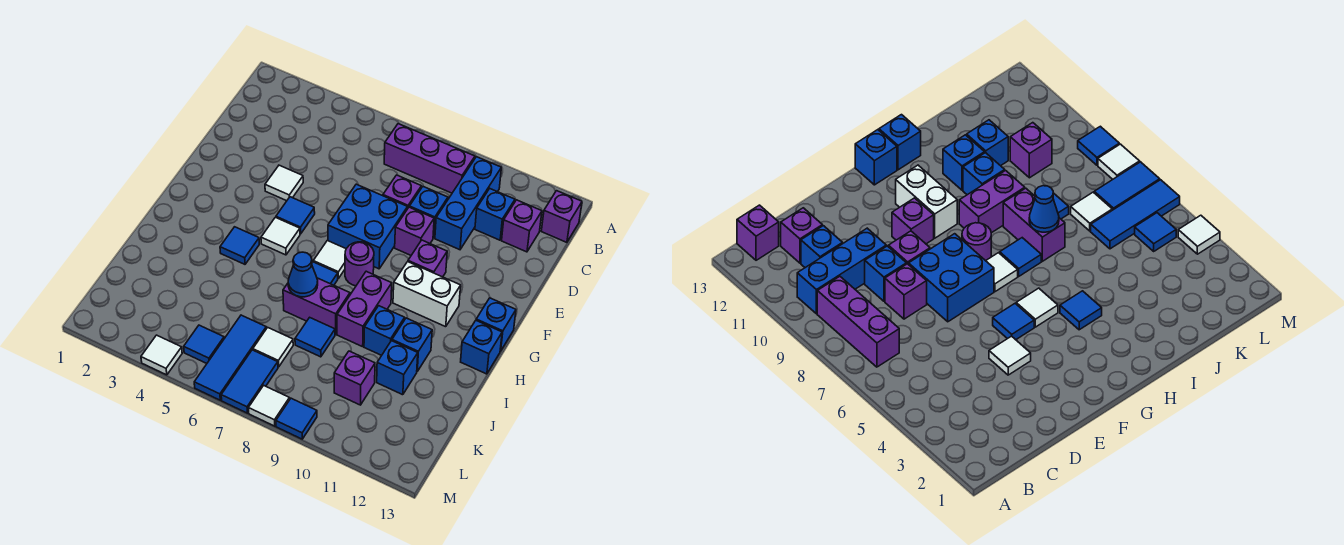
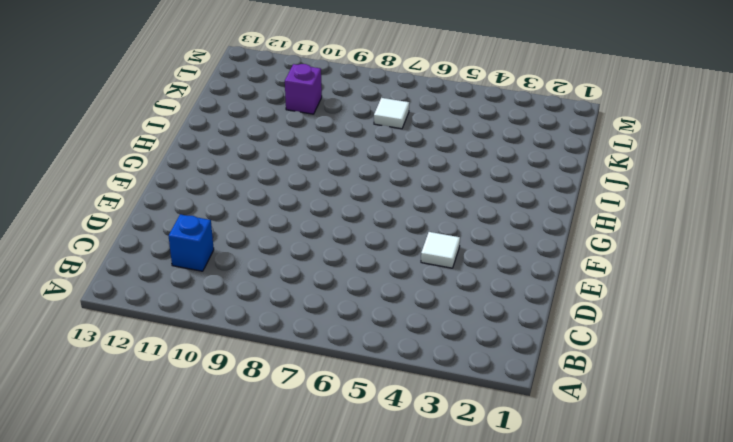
none -> purple brick B7:B9 level 1
none -> blue brick B10:D10 level 1
none -> purple brick B13 level 1
none -> purple brick C12 level 1

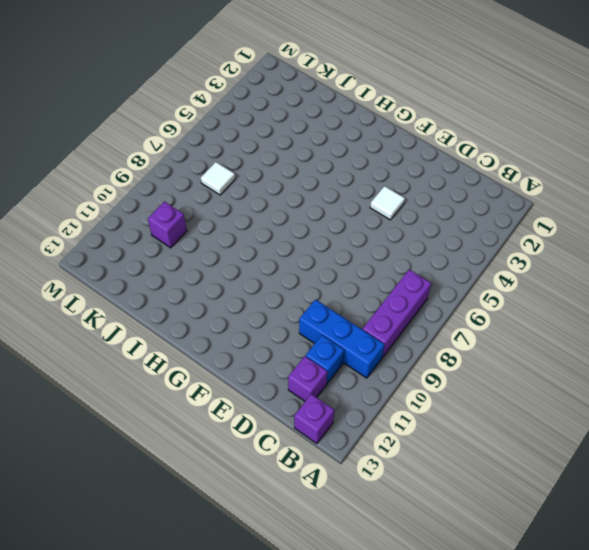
none -> purple brick D8 level 1
none -> blue brick D9 level 1
none -> blue brick E7:F8 level 1
none -> purple brick E9 level 1

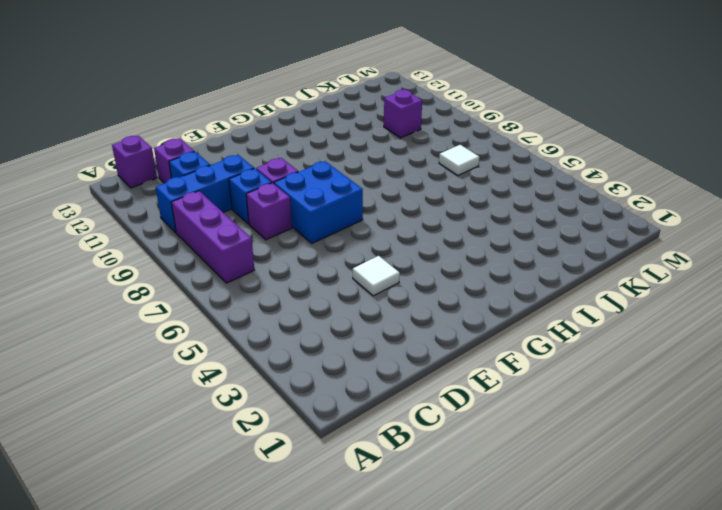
none -> blue tile F5 level 1
none -> purple brick F10 level 1
none -> white tile G5 level 1
none -> white tile G7 level 1

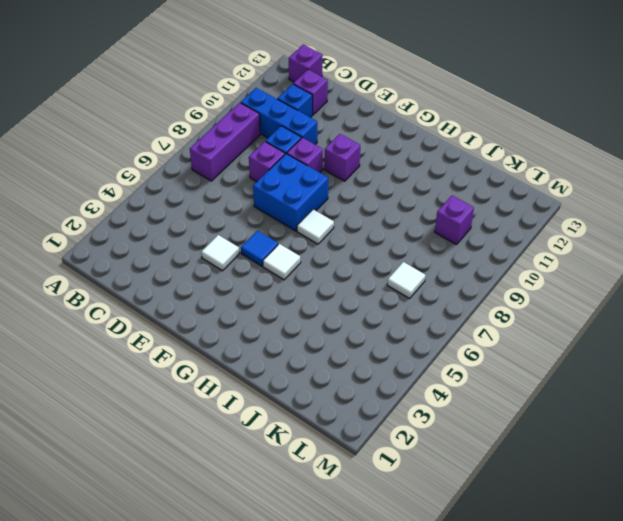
none -> purple round brick G8 level 1
none -> white brick G10:G11 level 1
none -> blue brick G13 level 1
none -> blue tile H4 level 1

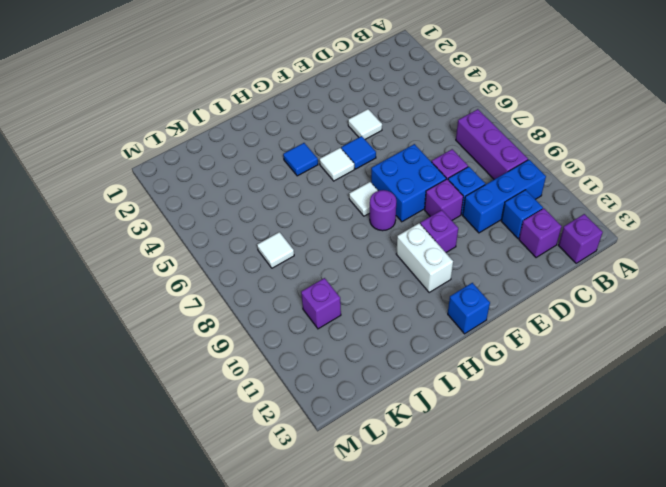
none -> blue tile H7 level 1
none -> purple brick H9:I9 level 1
none -> blue brick H13 level 1
none -> purple brick I7:I8 level 1

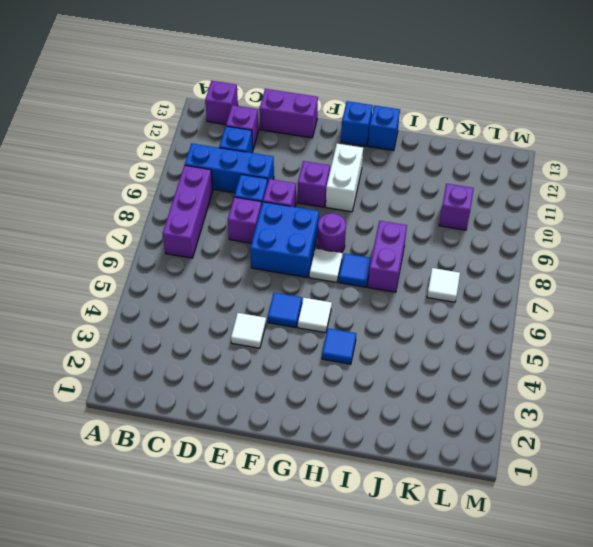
purple brick D13:E13 level 1 -> purple brick H9:I9 level 1
none -> blue brick I10 level 1
none -> blue brick I11 level 1
none -> blue tile J8 level 1
none -> blue brick J11 level 1

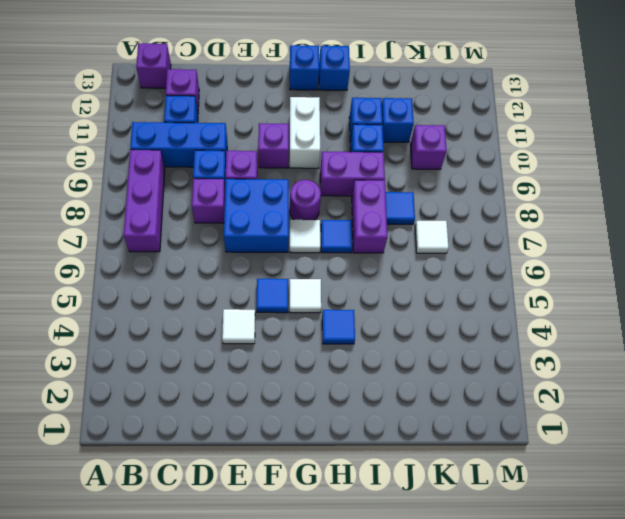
none -> blue tile K6:M6 level 1
none -> blue tile L5 level 1
none -> blue tile L7:M7 level 1
none -> white tile M4 level 1

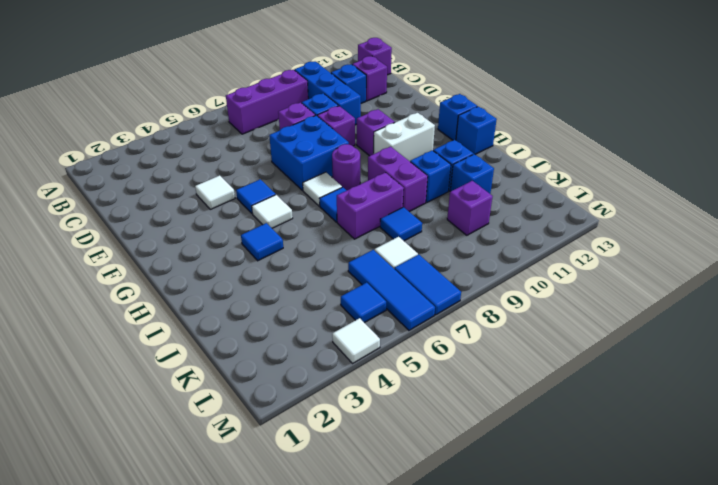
none -> white tile M8 level 1
none -> blue tile M9 level 1
none -> blue cone I7 level 2

